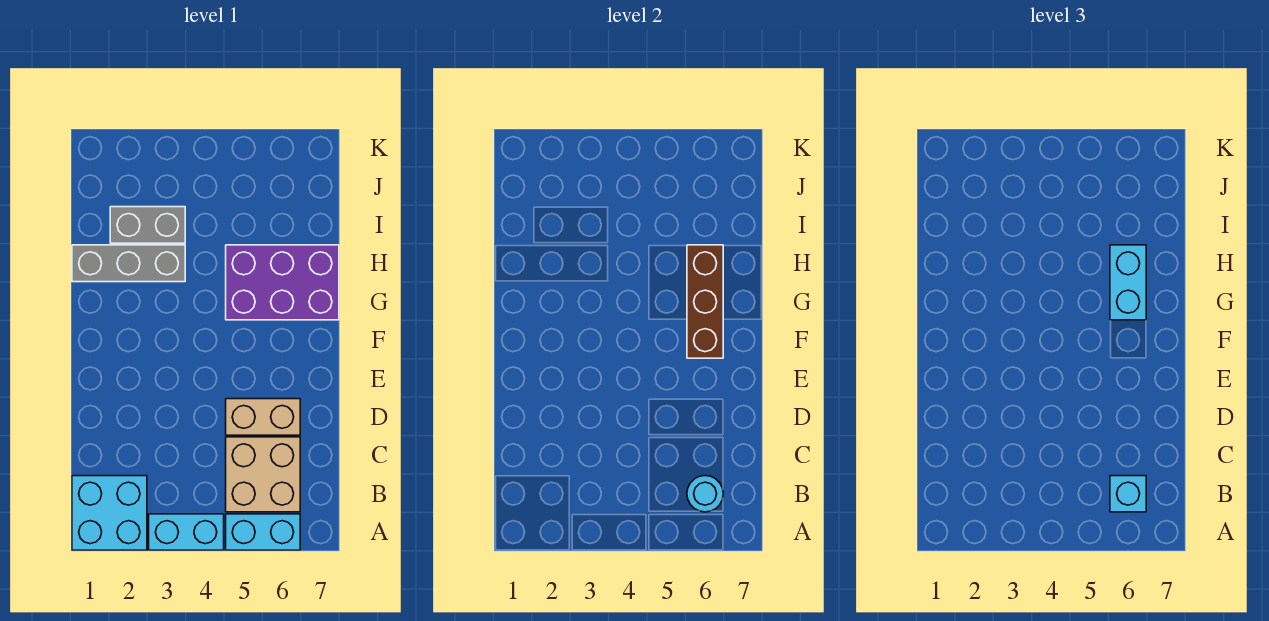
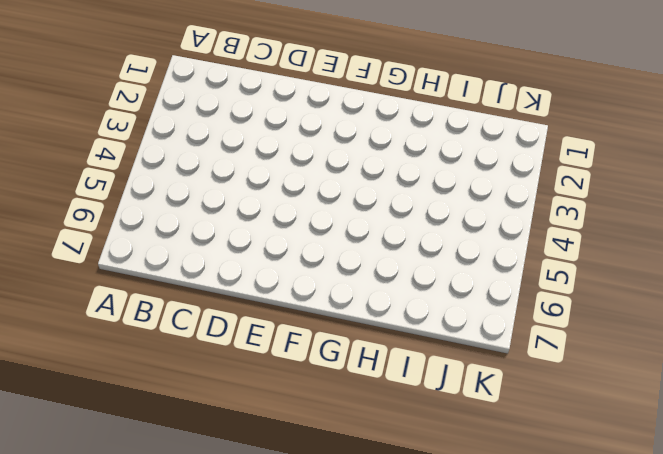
none -> cyan brick A1:B2 level 1
none -> cyan brick A3:A4 level 1
none -> cyan brick A5:A6 level 1

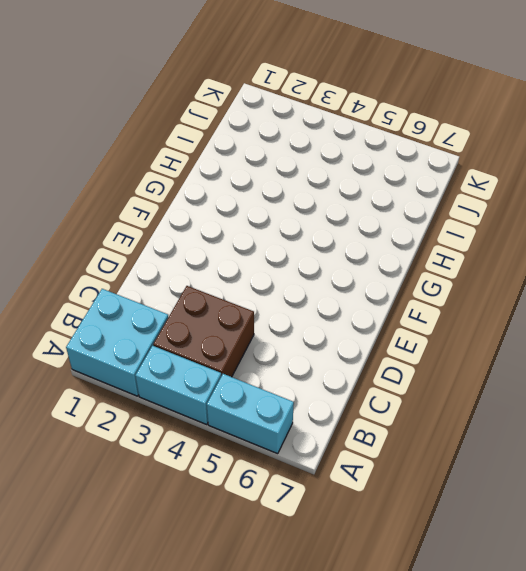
brown brick B3:C4 level 1 -> none
none -> tan brick B5:C6 level 1
none -> tan brick D5:D6 level 1
none -> purple brick G5:H7 level 1

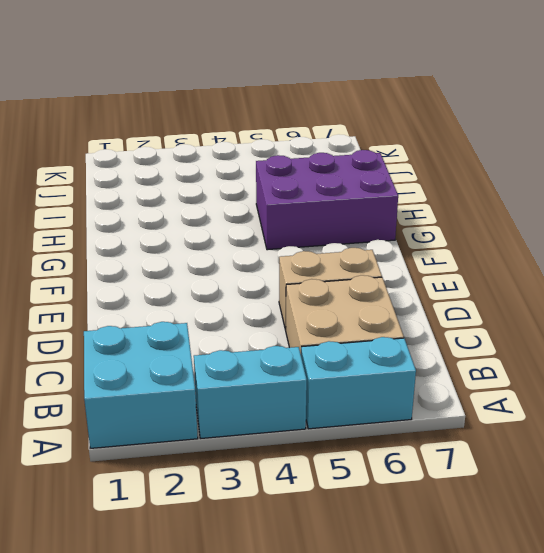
none -> grey brick H1:H3 level 1
none -> grey brick I2:I3 level 1
none -> cyan round brick B6 level 2

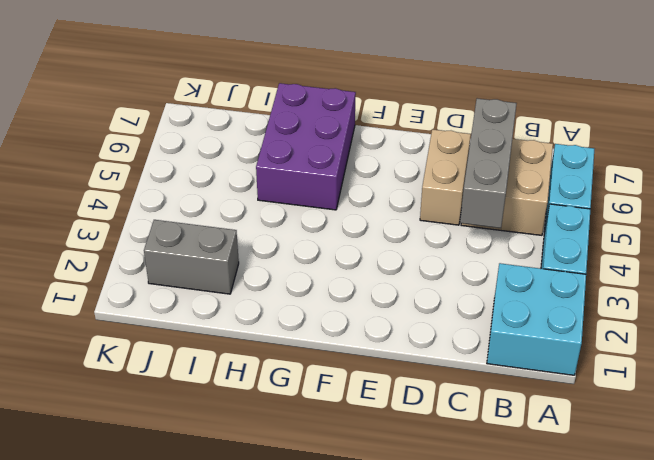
grey brick C4:C6 level 2 -> grey brick H1:H3 level 1
grey brick I2:J2 level 1 -> grey brick I2:I3 level 1
none -> cyan round brick B6 level 2
none -> brown brick F6:H6 level 2
none -> cyan brick B6 level 3

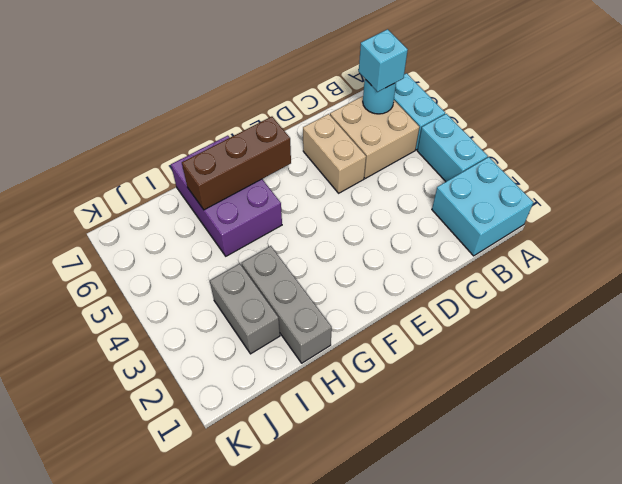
none -> cyan brick G6:H6 level 3

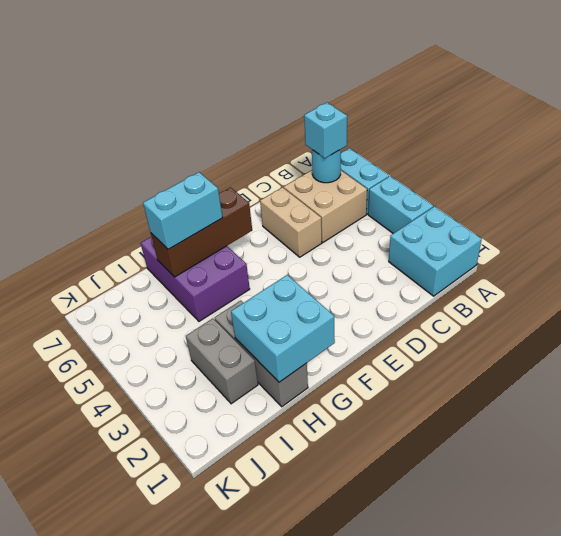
cyan brick G1:H2 level 2 -> none

